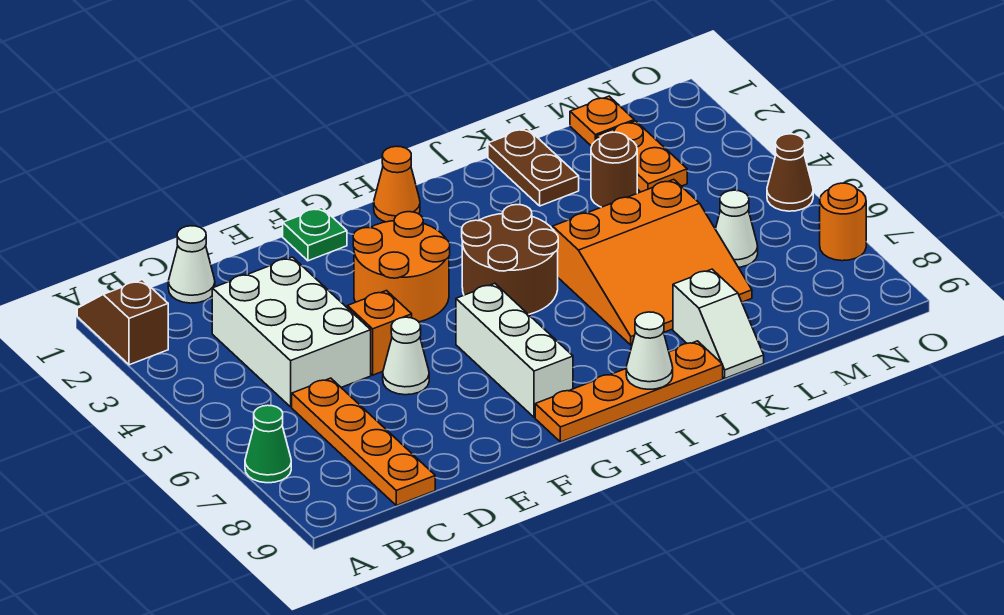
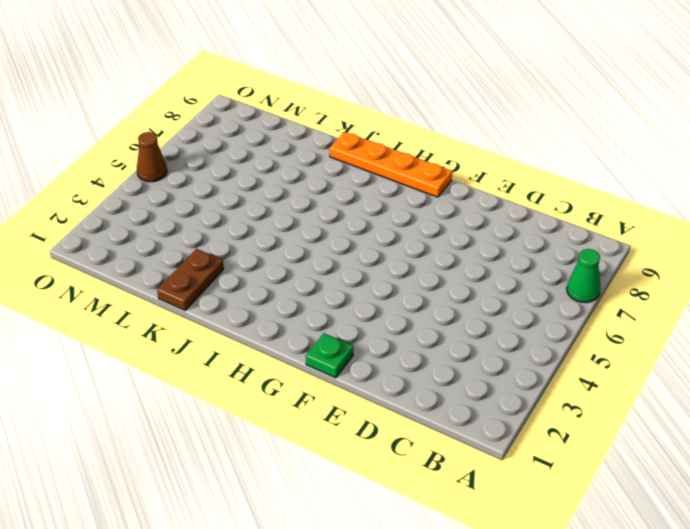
none -> brown slope A1:A2 level 1 top 2
none -> white cone C1 level 1
none -> white brick C3:D5 level 1

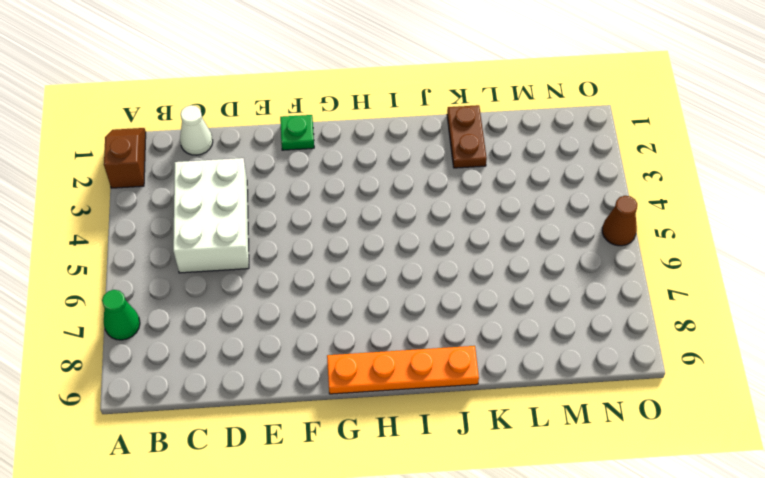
none -> orange plate C6:C9 level 1
none -> orange brick E5 level 1
none -> white cone E6 level 1

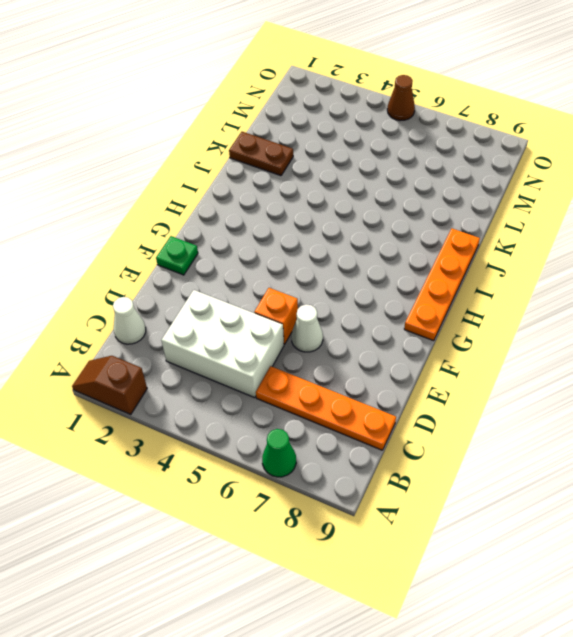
none -> orange round brick F3:G4 level 1
none -> white brick G6:G8 level 1
none -> orange cone H1 level 1

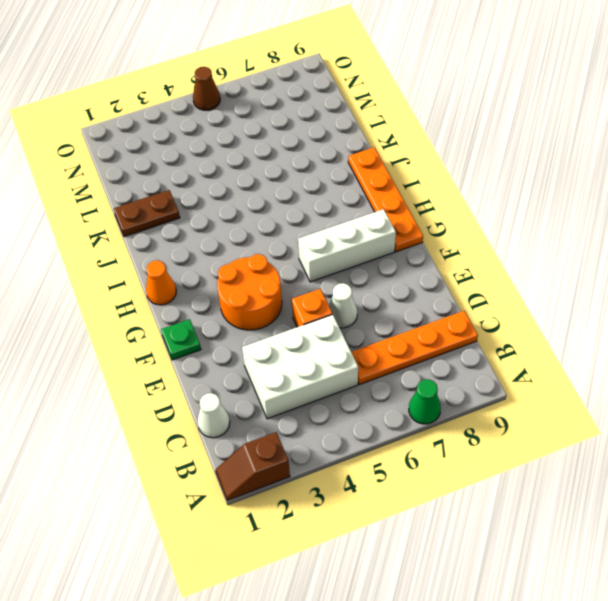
none -> brown round brick H4:I5 level 1
none -> orange slope J5:L7 level 1 top 5
none -> white slope K8:K9 level 1 top 8

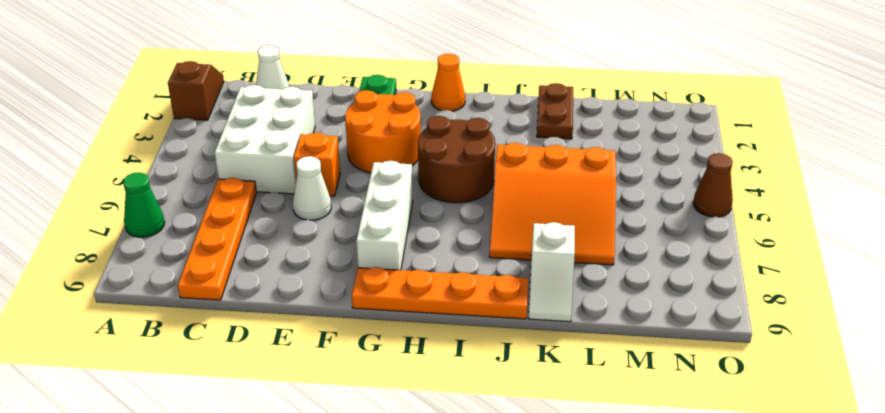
none -> brown round brick L3 level 1
none -> orange plate M1 level 1
none -> orange plate M2:M3 level 1

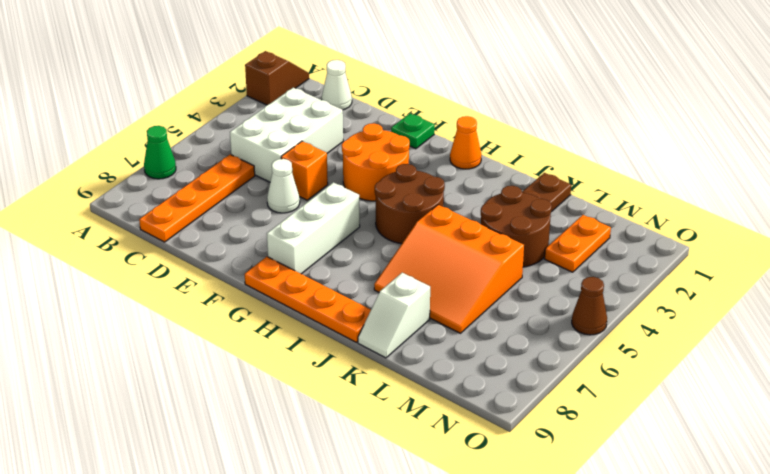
brown round brick K3:L4 level 1 -> brown round brick L3 level 1
none -> orange plate M1 level 1
none -> white cone M6 level 1
none -> orange round brick O7 level 1

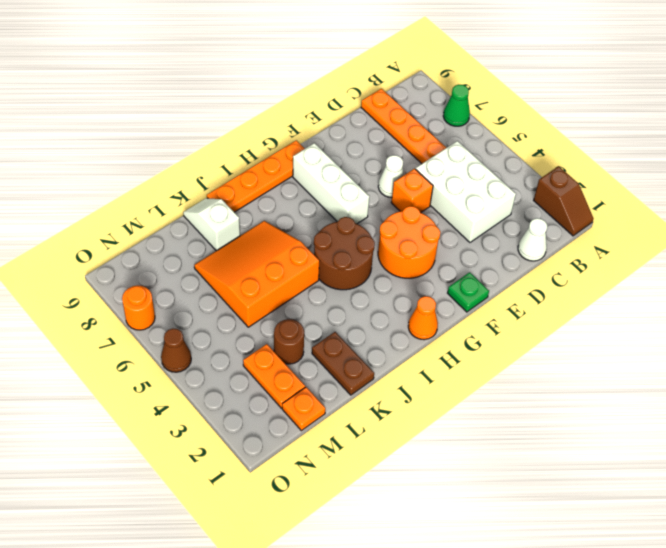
none -> white cone M6 level 1
none -> white cone I9 level 2

